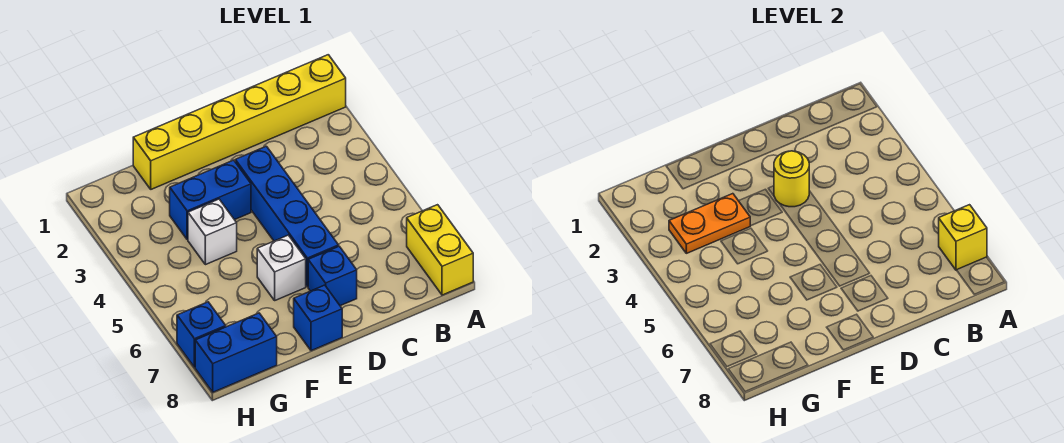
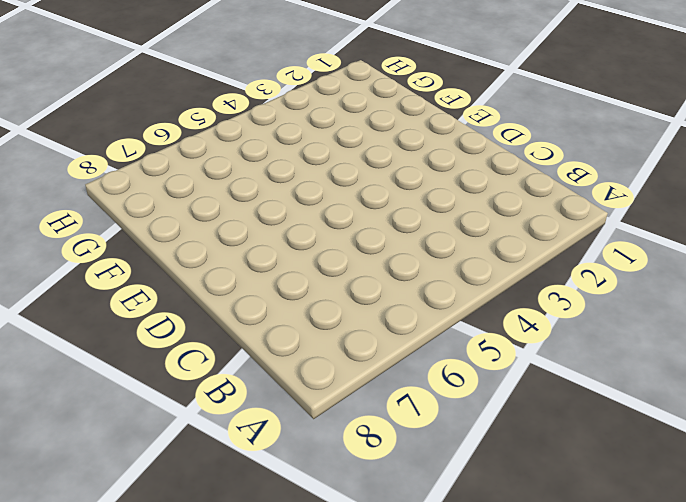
none -> yellow brick A1:F1 level 1
none -> yellow brick A7:A8 level 1
none -> blue brick D3:D6 level 1

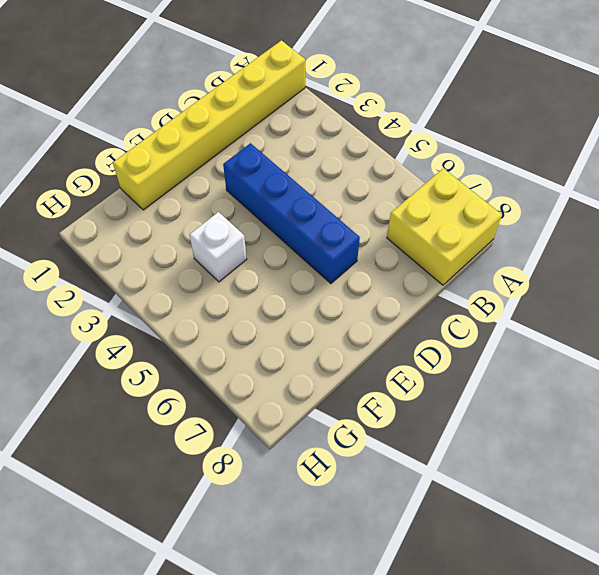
yellow brick A7:B8 level 1 -> yellow brick A7:A8 level 1
none -> blue brick D7 level 1
none -> blue brick E3:F3 level 1
none -> white brick E6 level 1

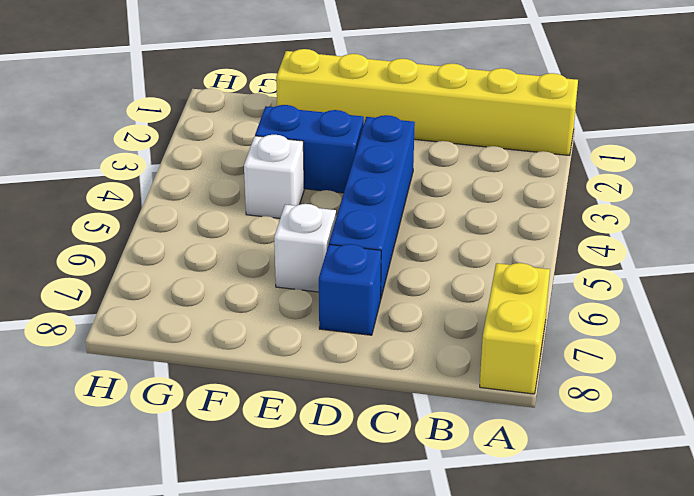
none -> blue brick E8 level 1
none -> blue brick G8:H8 level 1
none -> blue brick H7 level 1

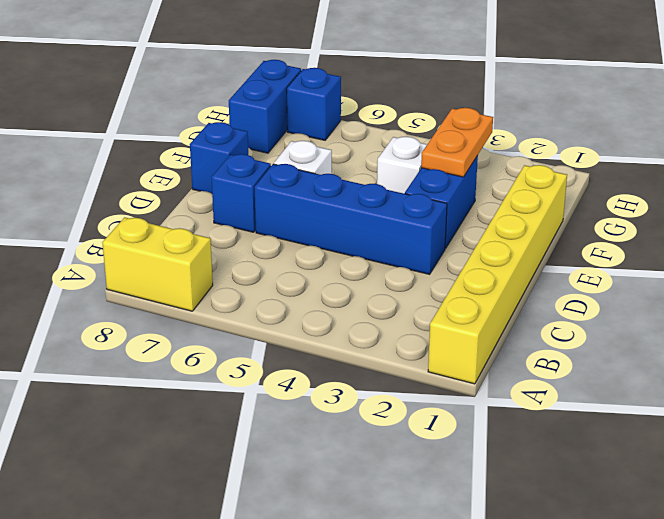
none -> yellow brick A7 level 2
none -> yellow round brick D3 level 2

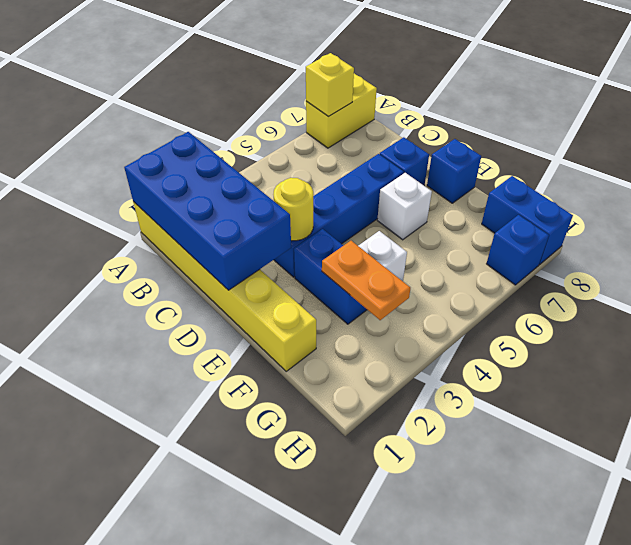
blue brick A1:D2 level 2 -> none

